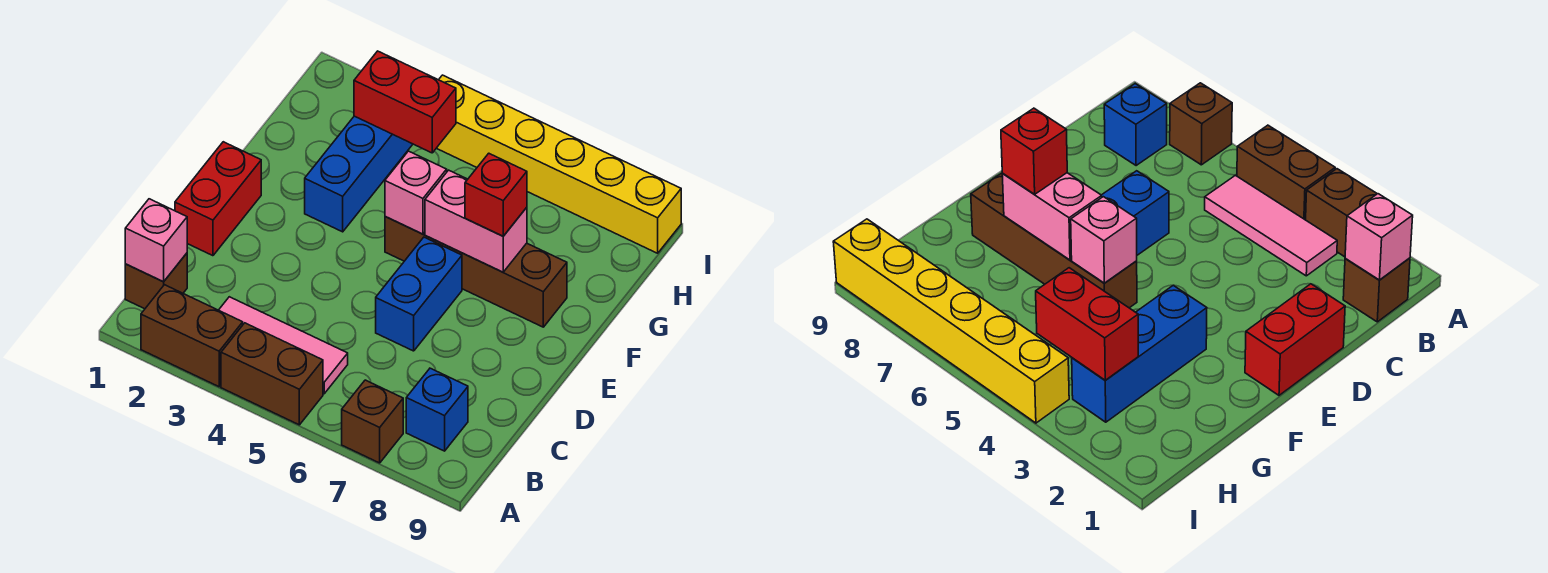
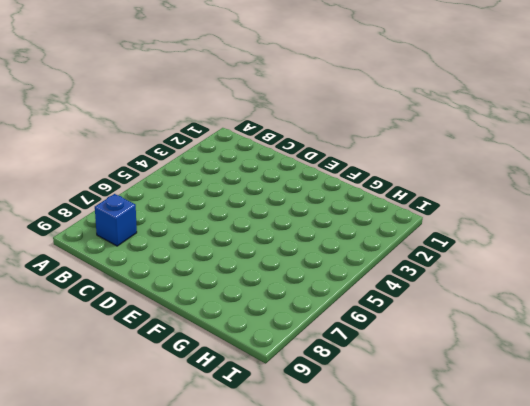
none -> brown brick A2:A3 level 1
none -> brown brick A4:A5 level 1
none -> brown brick A7 level 1

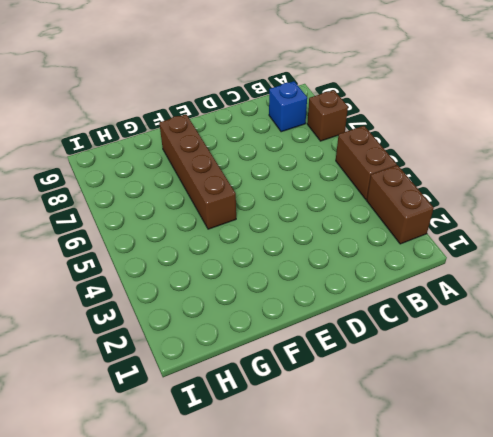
none -> brown brick B1 level 1
none -> pink tile B3:B5 level 1
none -> red brick D1:E1 level 1

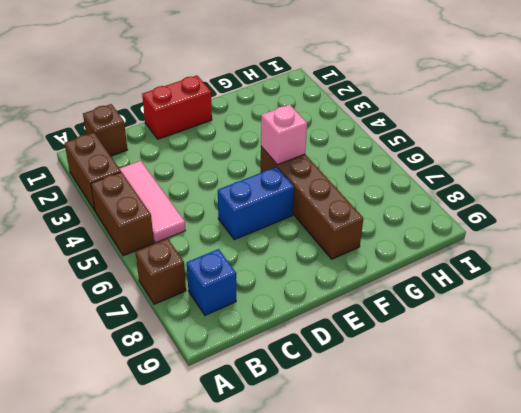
none -> blue brick F3:H3 level 1
none -> yellow brick I4:I9 level 1
none -> pink brick B1 level 2

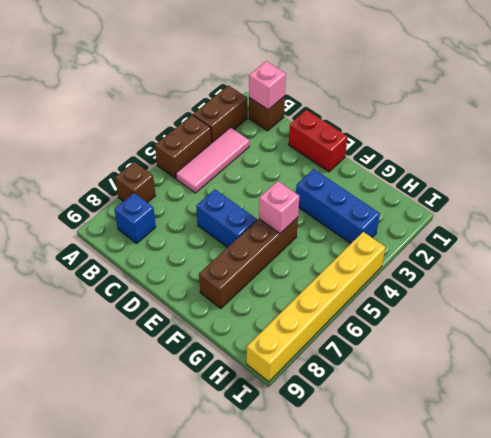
none -> pink brick F6:F7 level 2
none -> red brick H3:H4 level 2
none -> red brick F7 level 3

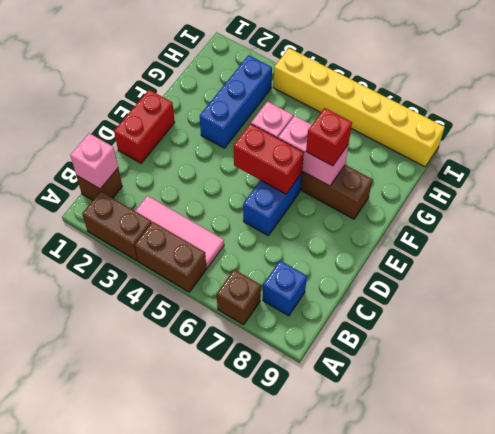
red brick E5:E6 level 2 -> red brick H3:H4 level 2

